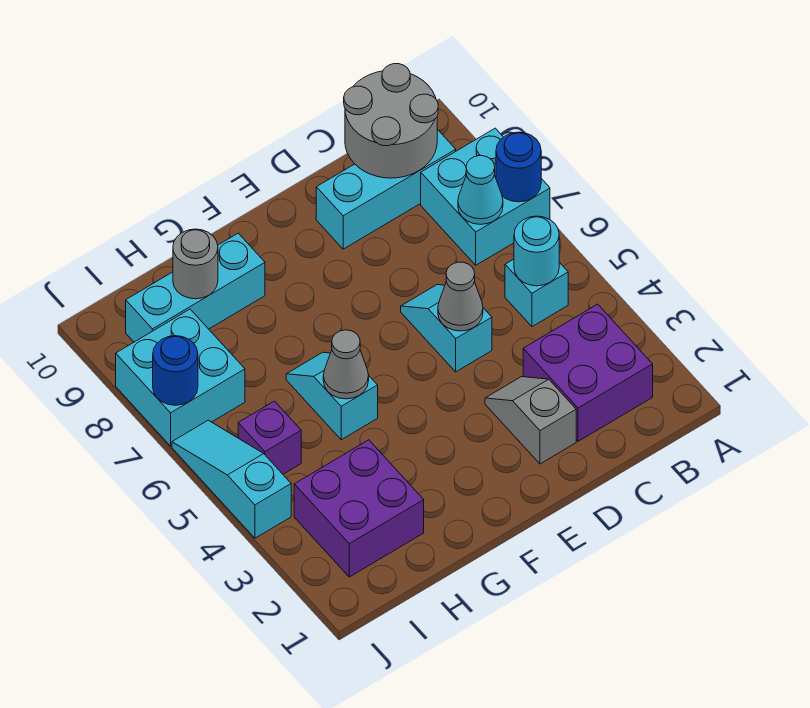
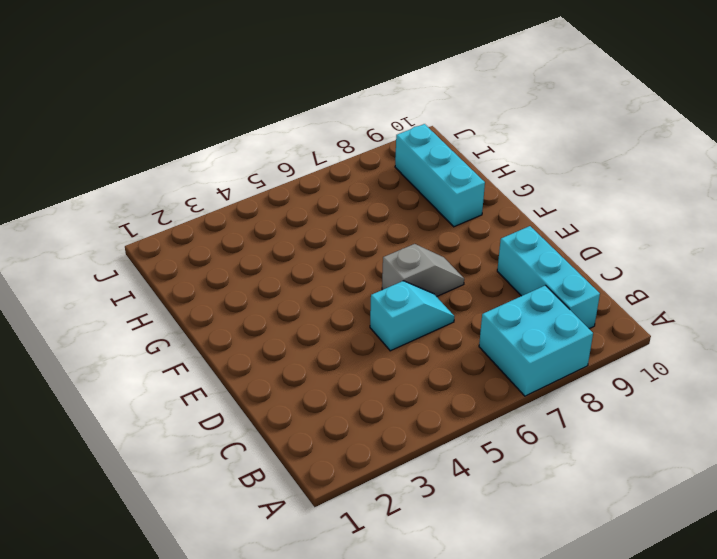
grey slope E6:E7 level 1 top 6 -> grey slope D2:D3 level 1 top 2
none -> purple brick B2:C3 level 1
none -> cyan brick B5 level 1
none -> cyan slope G5:G6 level 1 top 5

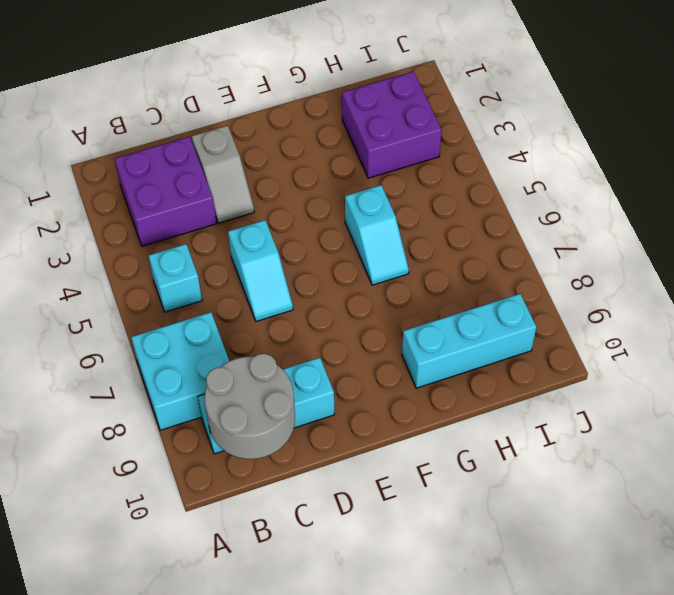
none -> purple brick I5 level 1
none -> cyan brick I7:J8 level 1
none -> cyan slope J4:J6 level 1 top 4

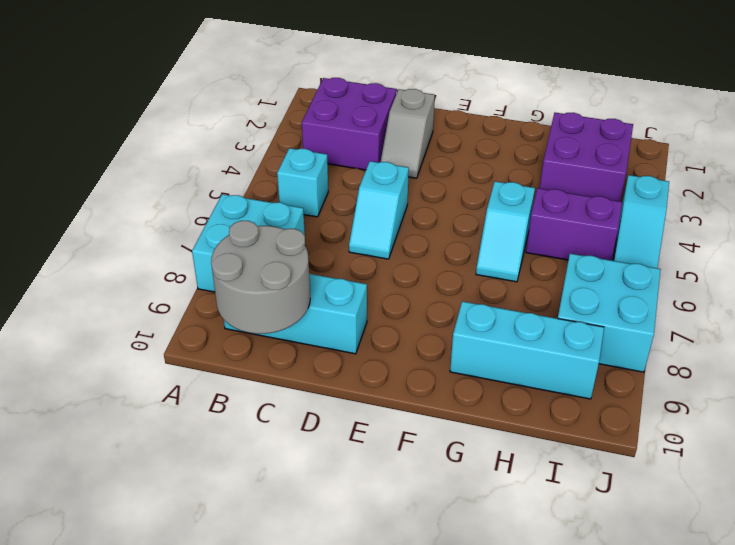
purple brick H5:I5 level 1 -> purple brick I5 level 1
none -> blue round brick A7 level 2
none -> cyan round brick B5 level 2
none -> cyan cone B7 level 2

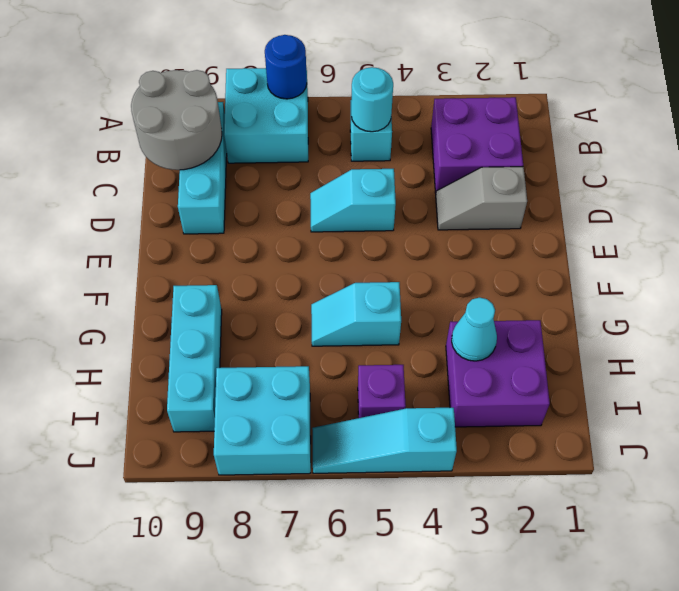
cyan cone H3 level 2 -> cyan cone B7 level 2
none -> grey cone D5 level 2
none -> grey cone G5 level 2
none -> grey round brick H9 level 2

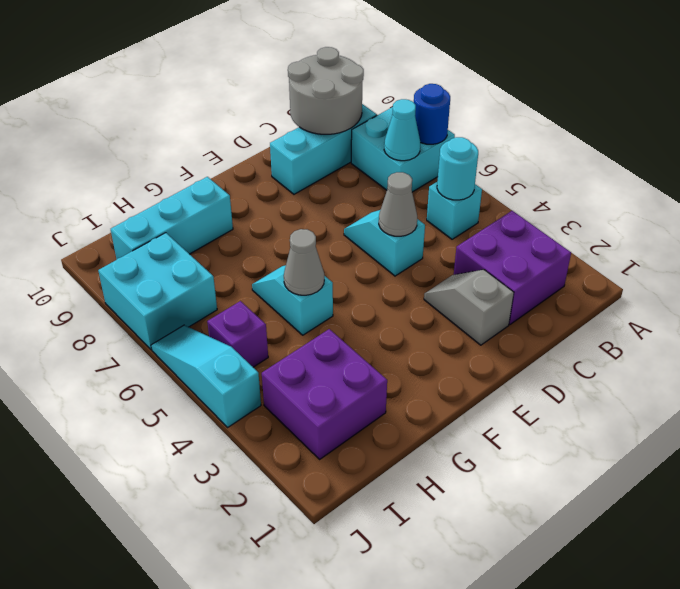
none -> grey round brick H9 level 2
none -> blue round brick J7 level 2

